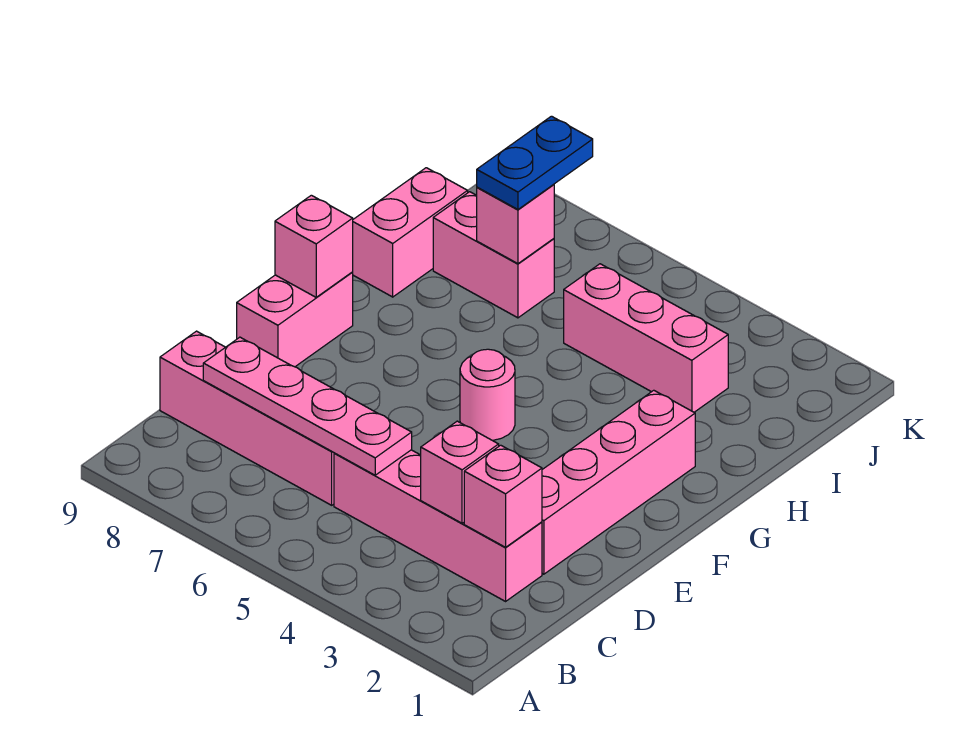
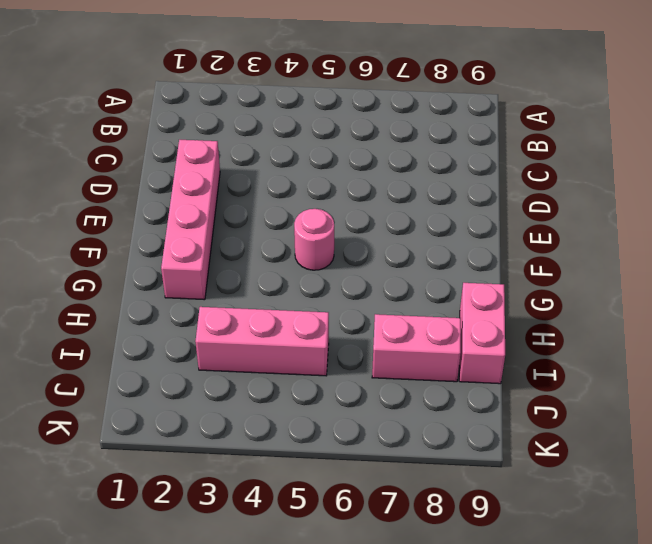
none -> pink brick C2:C5 level 1
none -> pink brick C6:C9 level 1
none -> pink brick E9:F9 level 1

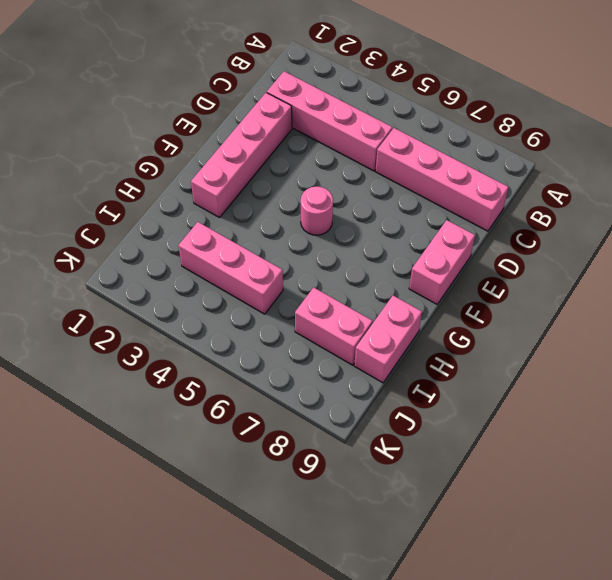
none -> pink brick C2 level 2
none -> pink brick C3 level 2
none -> pink plate C5:C8 level 2

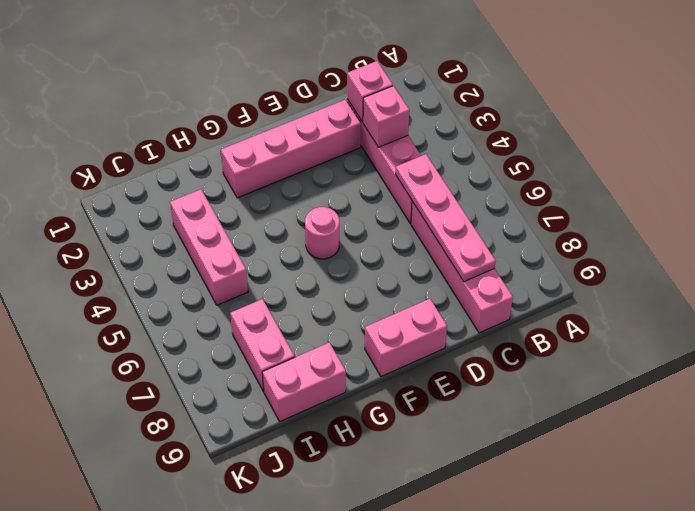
none -> pink brick F9 level 2
none -> pink brick I7 level 2
none -> blue plate I7:J7 level 3

